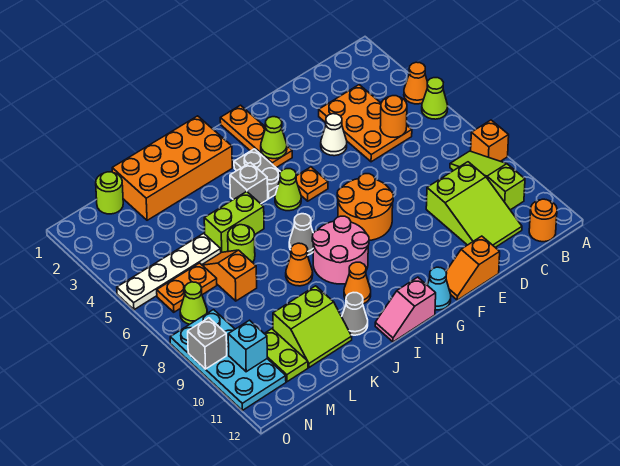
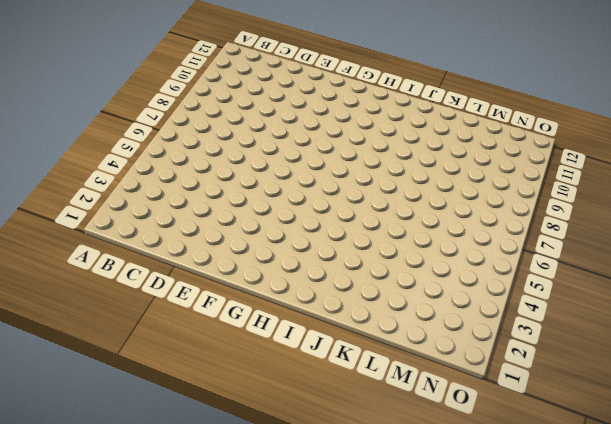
none -> orange cone A4 level 1
none -> lime cone A5 level 1
none -> orange brick A8 level 1
none -> lime slope B8:B10 level 1 top 10

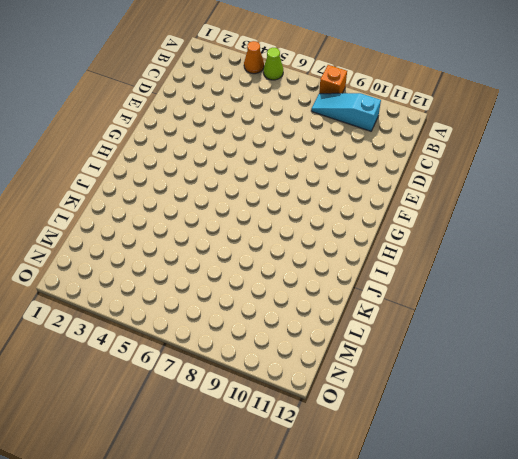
cyan slope B8:B10 level 1 top 10 -> lime slope B8:B10 level 1 top 10
none -> orange round brick B12 level 1
none -> orange plate C3:D5 level 1
none -> lime slope C9:D11 level 1 top 9
none -> white cone E4 level 1

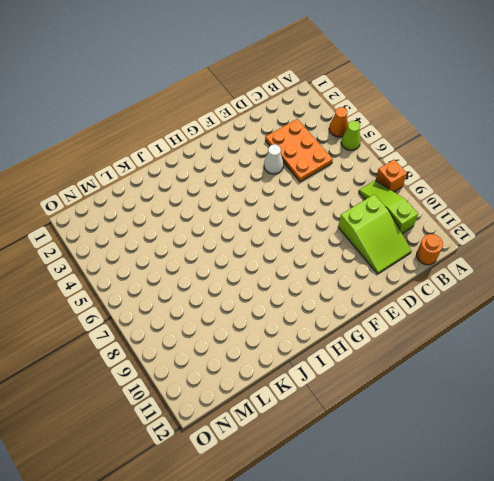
none -> orange slope E12:F12 level 1 top E
none -> orange round brick F7:G8 level 1
none -> orange plate G1:G3 level 1
none -> orange plate G5 level 1

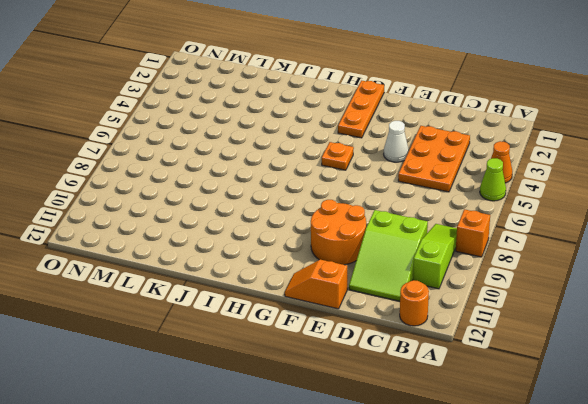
orange round brick E9:F10 level 1 -> orange round brick F7:G8 level 1
none -> cyan cone G12 level 1
none -> grey plate H3:H4 level 1
none -> lime cone H5 level 1
none -> pink round brick H8:I9 level 1

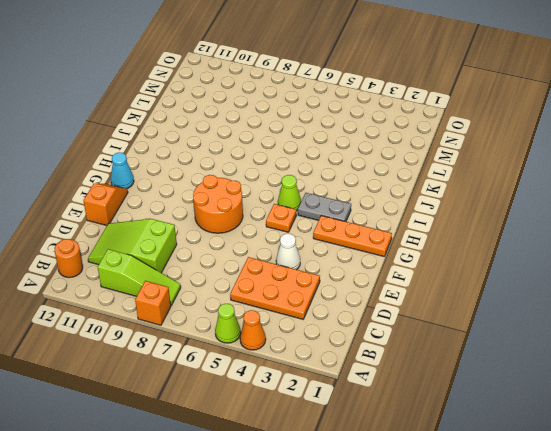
none -> pink round brick H8:I9 level 1
none -> pink slope H12:I12 level 1 top H
none -> orange brick I1:L2 level 1
none -> grey brick I4 level 1

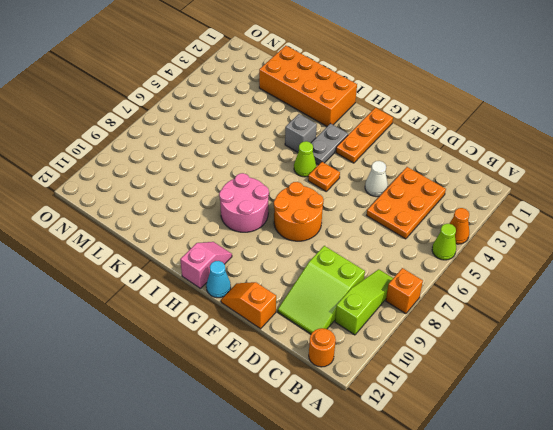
pink slope H11:H12 level 1 top 12 -> pink slope H12:I12 level 1 top H
none -> grey cone I7 level 1
none -> orange cone I10 level 1
none -> lime brick J5:K5 level 1
none -> orange cone J8 level 1

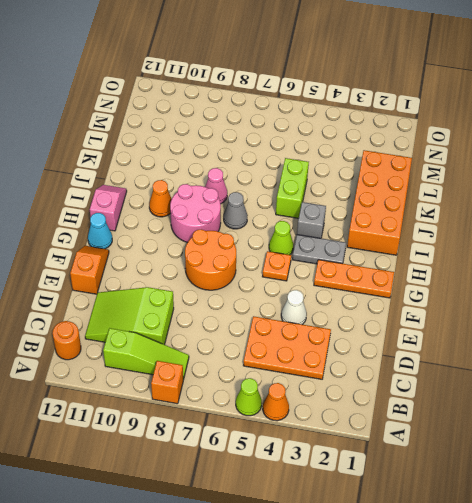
pink cone J8 level 1 -> orange cone J8 level 1
none -> grey cone J11 level 1
none -> lime round brick K6 level 1
none -> lime slope K10:L11 level 1 top 10
none -> white plate L5:O5 level 1

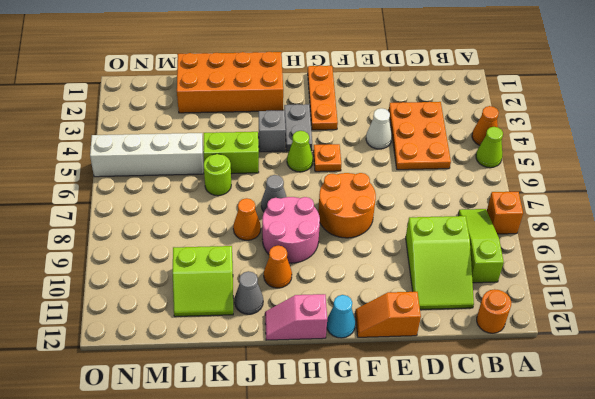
white brick L5:O5 level 1 -> white plate L5:O5 level 1
none -> orange slope L6:L7 level 1 top 7
none -> lime round brick M1 level 1
none -> orange plate M6:N6 level 1
none -> lime plate M10:M11 level 1

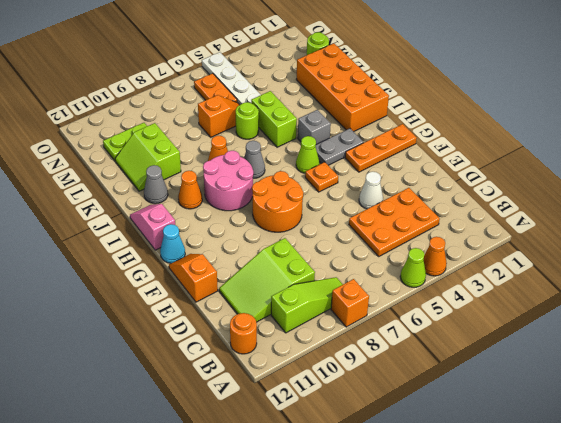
none -> lime cone N7 level 1
none -> cyan plate N8:O11 level 1
none -> orange round brick C5 level 2
none -> lime cone G3 level 2

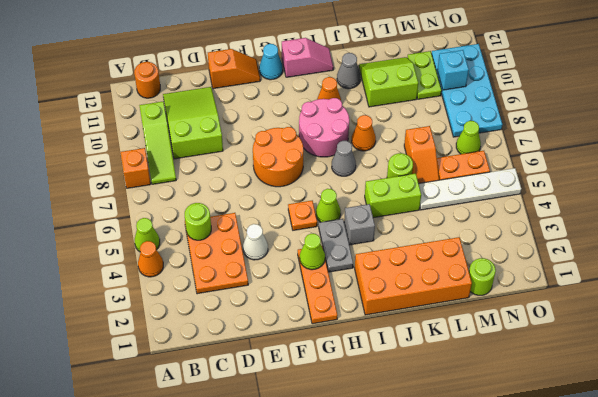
lime round brick C5 level 2 -> orange round brick C5 level 2
none -> grey brick O9 level 2

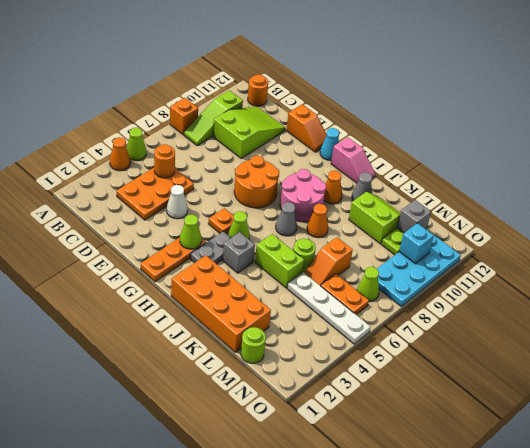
grey brick M11 level 2 -> grey brick O9 level 2

